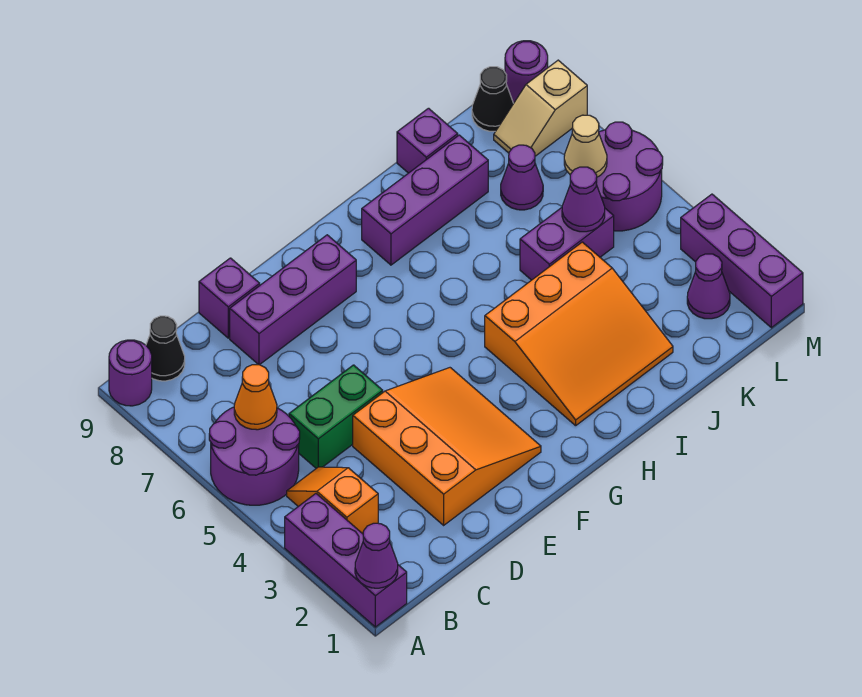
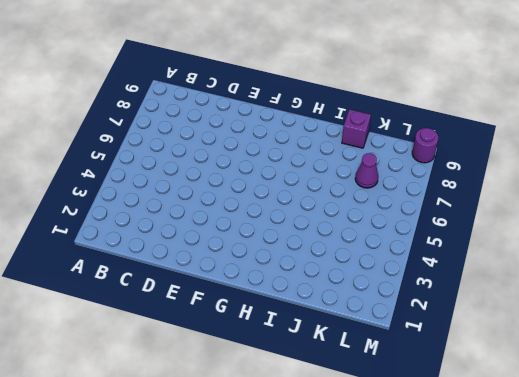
none -> purple brick A1:A3 level 1
none -> purple round brick A5:B6 level 1
none -> purple round brick A9 level 1

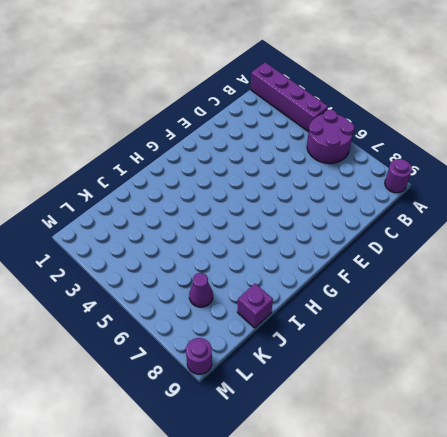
purple brick A1:A4 level 1 -> purple brick A1:A3 level 1
none -> orange slope B3:B4 level 1 top 3
none -> black cone B9 level 1
none -> green brick C5:D5 level 1

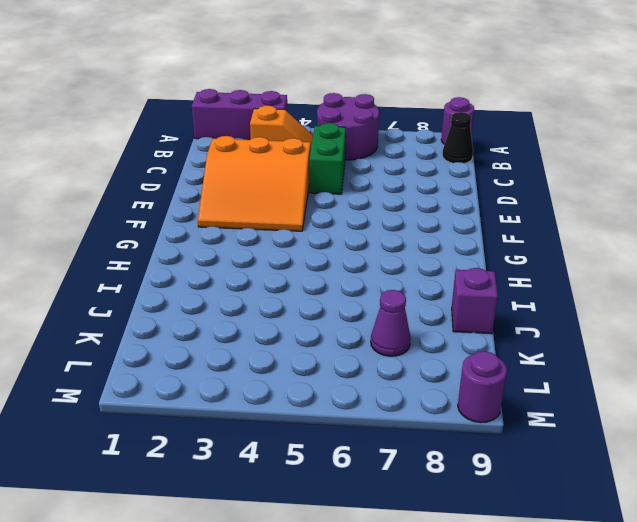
none -> purple brick D8:F8 level 1
none -> purple brick D9 level 1
none -> orange slope H2:J4 level 1 top 4

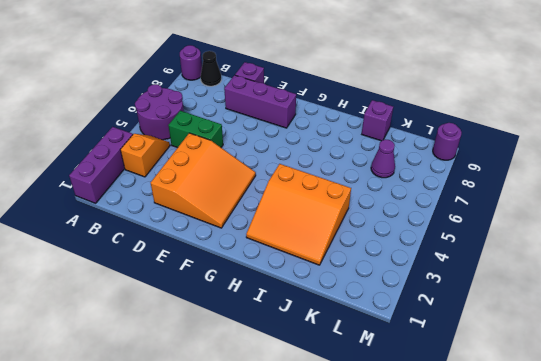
none -> purple brick H8:J8 level 1
none -> purple brick J5:K5 level 1
none -> purple cone L2 level 1

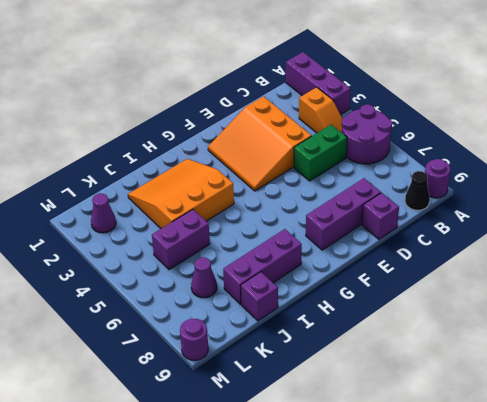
none -> purple round brick L5:M6 level 1
none -> tan slope L8:M8 level 1 top M
none -> black cone L9 level 1

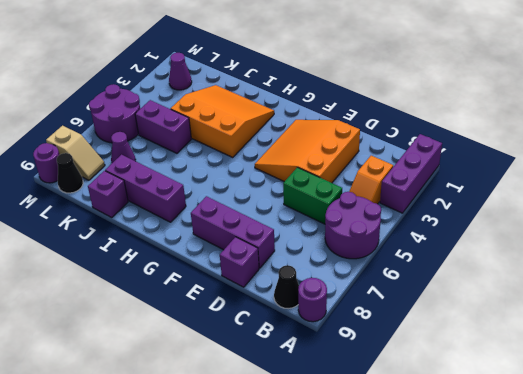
none -> purple brick M1:M3 level 1
none -> purple cone A1 level 2
none -> orange cone B6 level 2

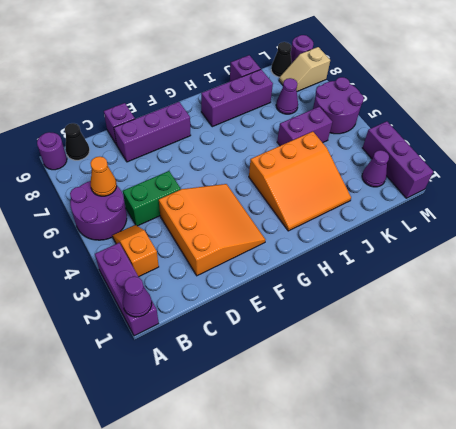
none -> purple cone K5 level 2
none -> tan cone L6 level 2

